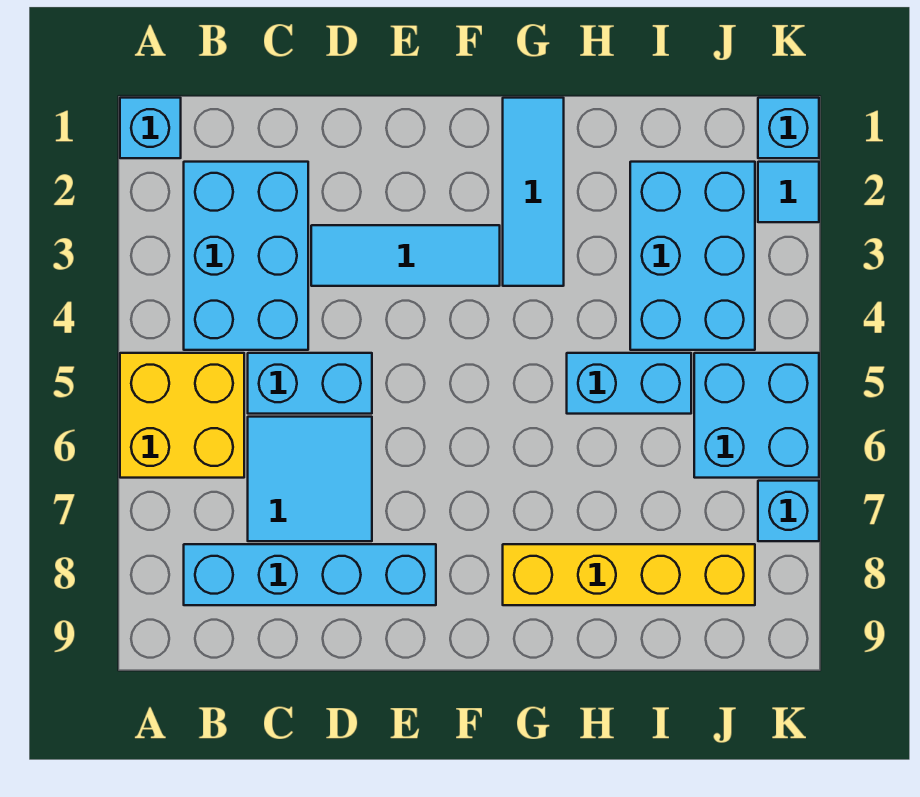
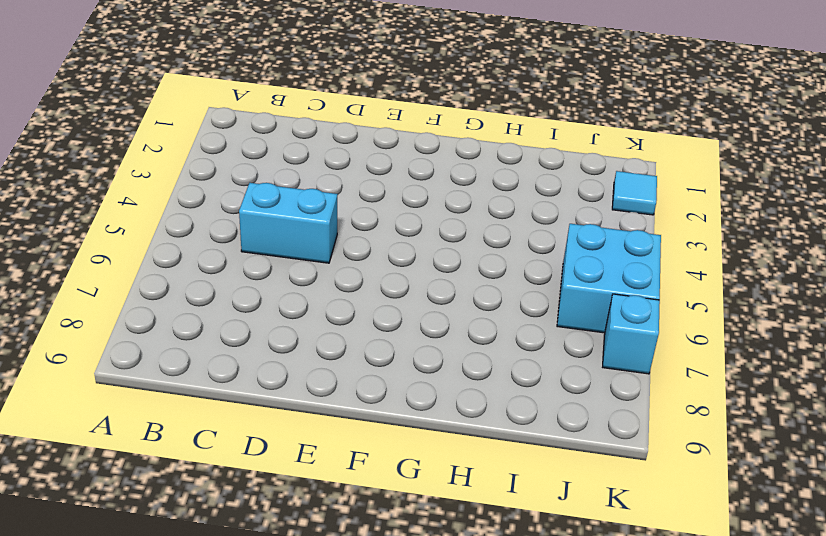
none -> cyan brick A1 level 1
none -> yellow brick A5:B6 level 1
none -> cyan brick B2:C4 level 1

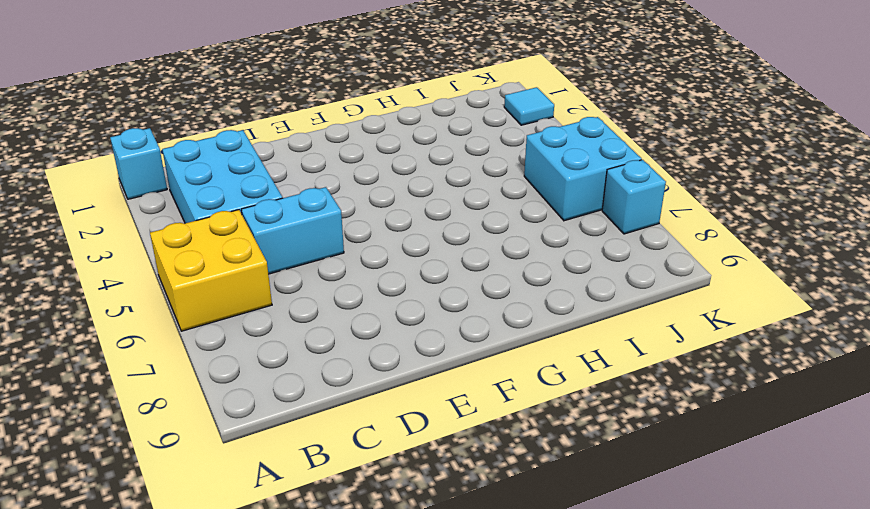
none -> cyan brick B8:E8 level 1
none -> cyan tile C6:D7 level 1
none -> cyan tile D3:F3 level 1

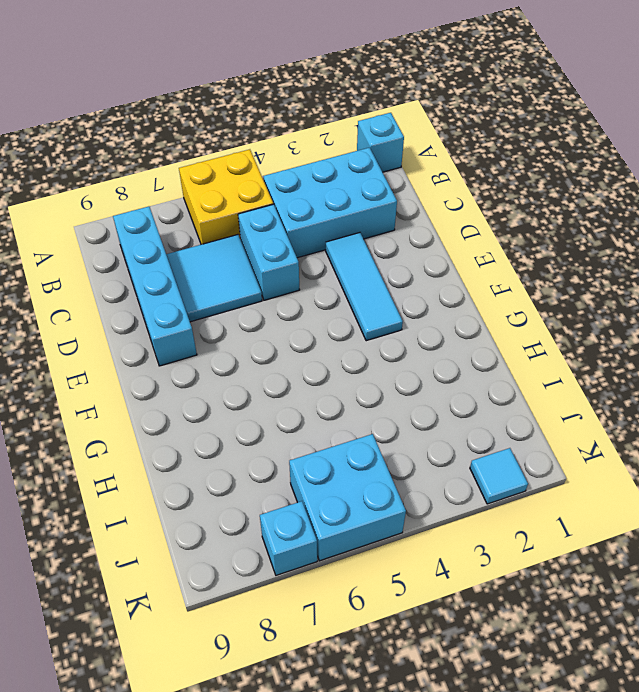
none -> cyan tile G1:G3 level 1
none -> yellow brick G8:J8 level 1
none -> cyan brick H5:I5 level 1

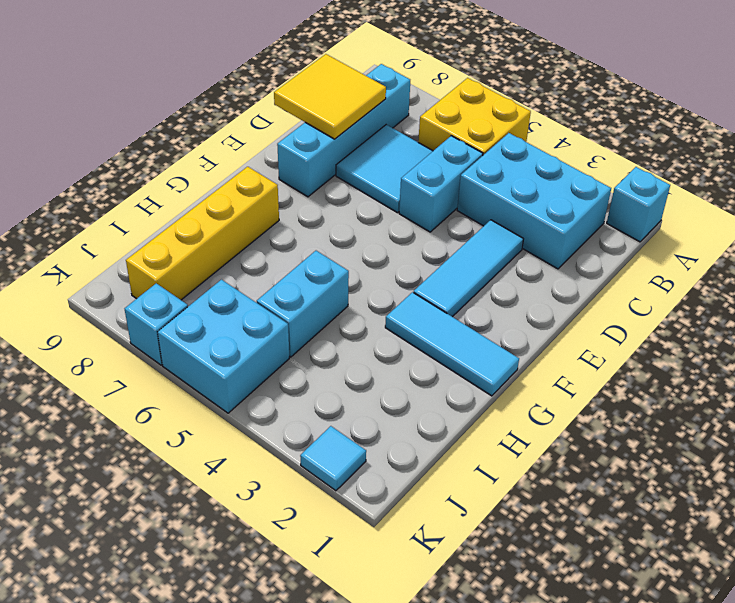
yellow tile C8:D9 level 2 -> none
none -> cyan brick I2:J4 level 1
none -> cyan brick K1 level 1

